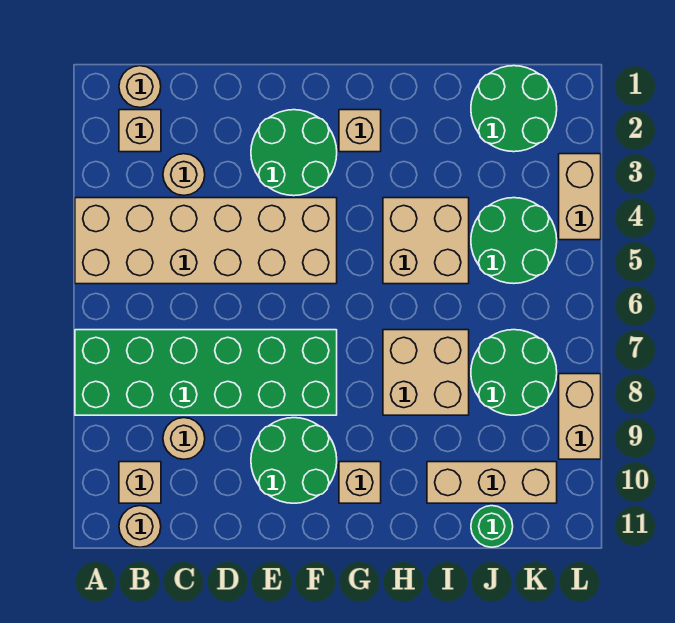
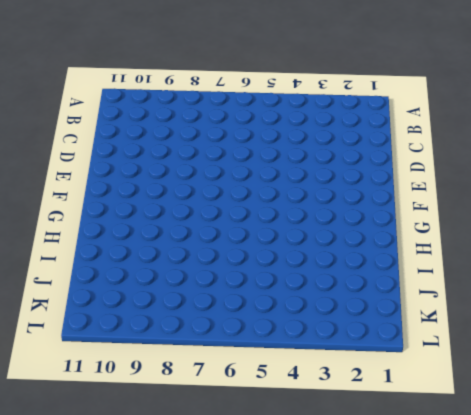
none -> tan brick A4:F5 level 1
none -> green brick A7:F8 level 1
none -> tan round brick B1 level 1

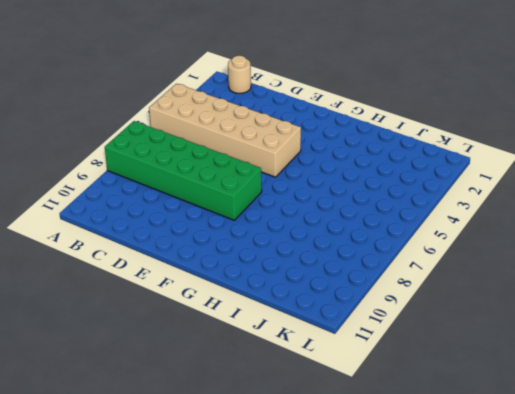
none -> tan brick B2 level 1
none -> tan brick B10 level 1
none -> tan round brick B11 level 1

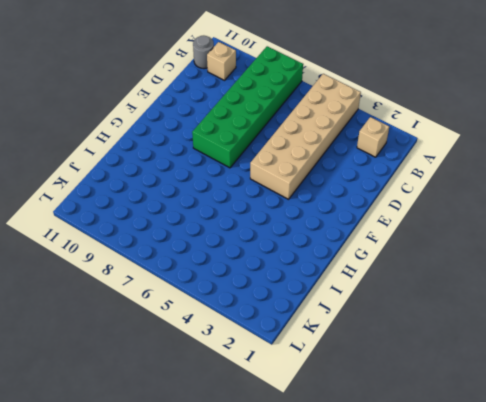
grey round brick B11 level 1 -> tan round brick B11 level 1
none -> tan round brick B1 level 1
none -> tan round brick C3 level 1
none -> tan round brick C9 level 1

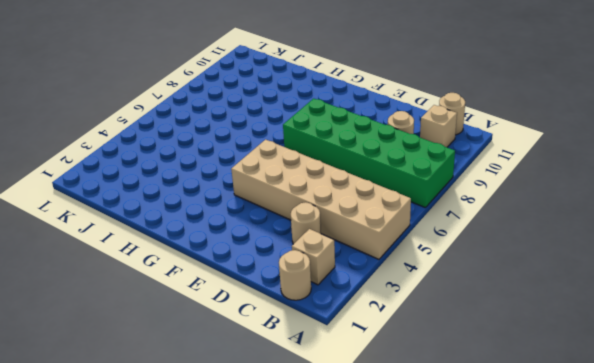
none -> green round brick E2:F3 level 1
none -> green round brick E9:F10 level 1
none -> tan brick G2 level 1

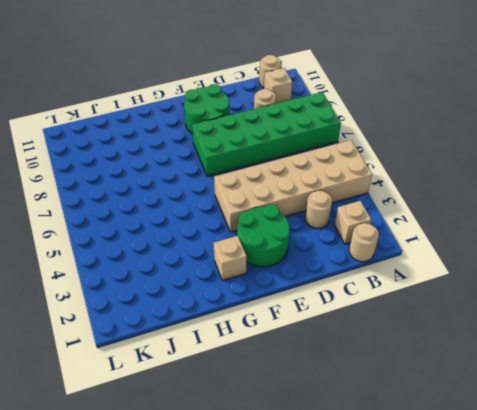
none -> tan brick G10 level 1
none -> tan brick H4:I5 level 1
none -> tan brick H7:I8 level 1

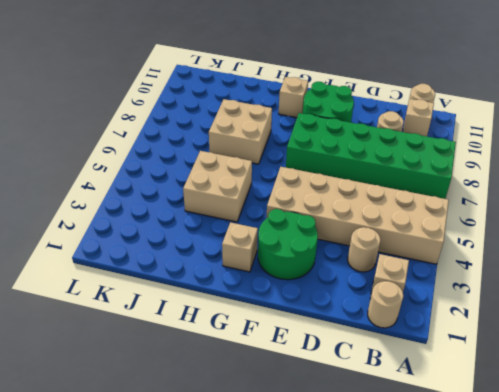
none -> tan brick I10:K10 level 1
none -> green round brick J1:K2 level 1
none -> green round brick J4:K5 level 1

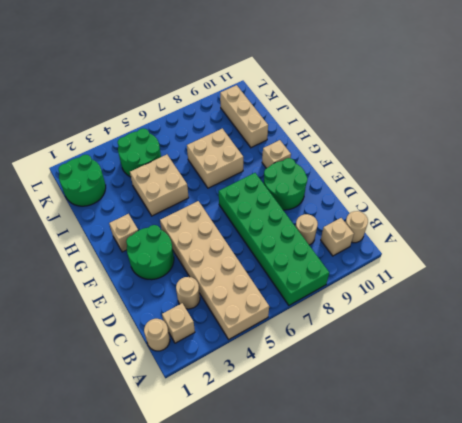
none -> green round brick J7:K8 level 1
none -> green round brick J11 level 1
none -> tan brick L3:L4 level 1

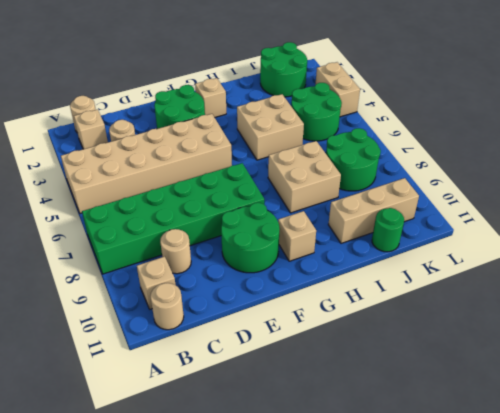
none -> tan brick L8:L9 level 1

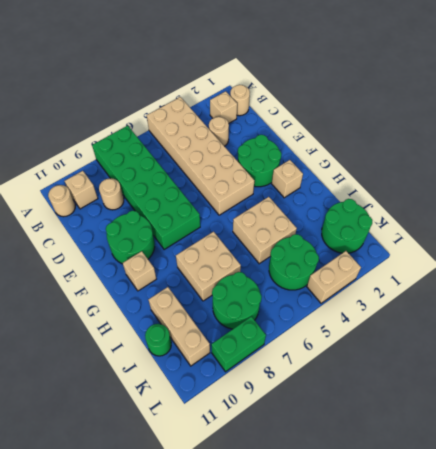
green brick L8:L9 level 1 -> tan brick L8:L9 level 1

